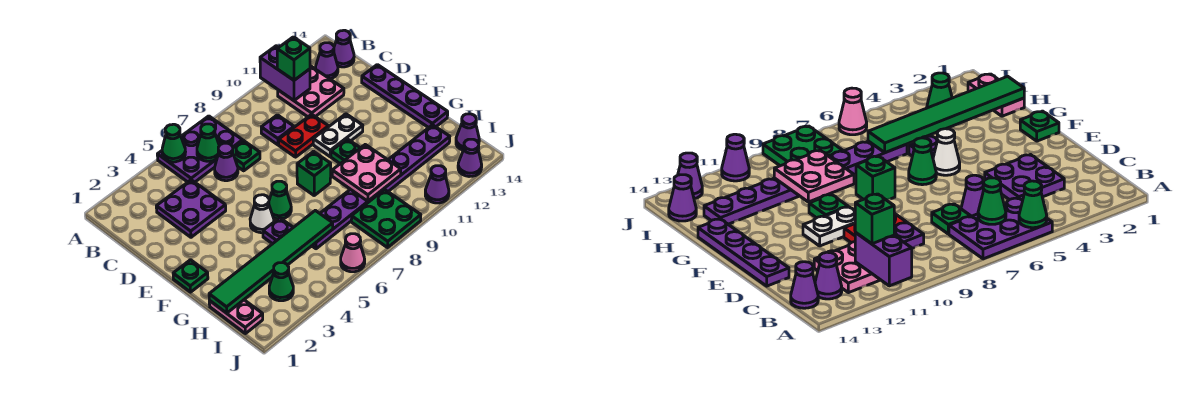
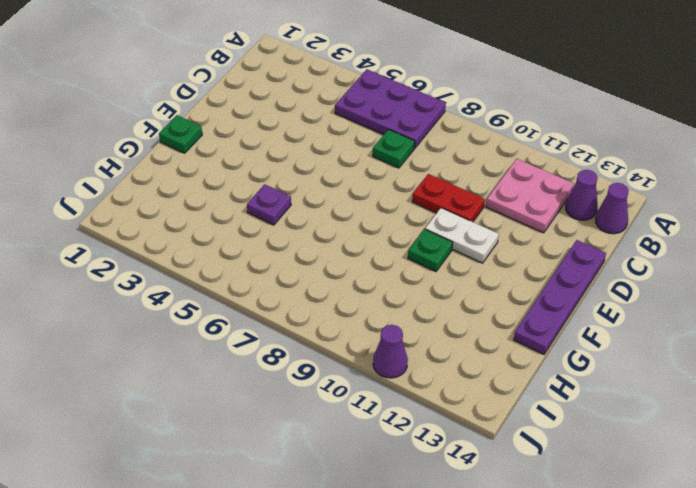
none -> purple plate C3:D4 level 1
none -> purple cone C6 level 1
none -> purple plate C9 level 1
none -> white cone F5 level 1

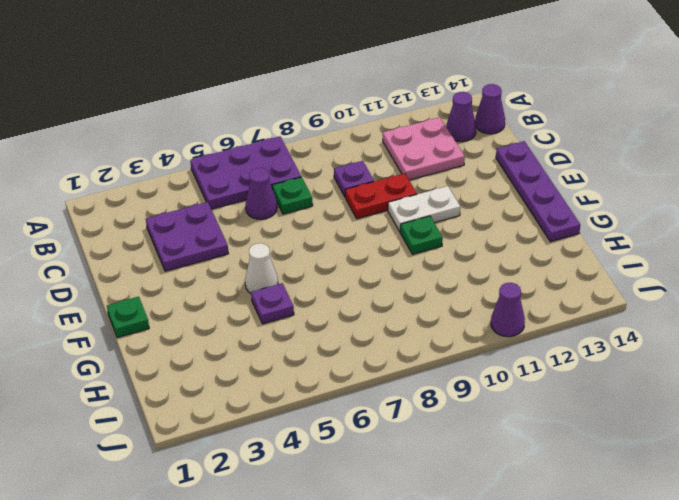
none -> green cone F6 level 1
none -> green brick F8 level 1
none -> pink plate H1:I1 level 1
none -> purple plate H6:H13 level 1

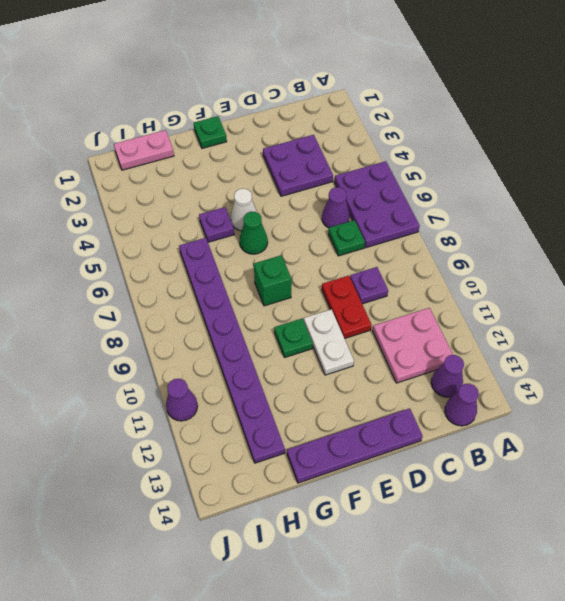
none -> green cone I3 level 1
none -> green plate I8:J9 level 1
none -> purple cone I14 level 1
none -> pink cone J6 level 1

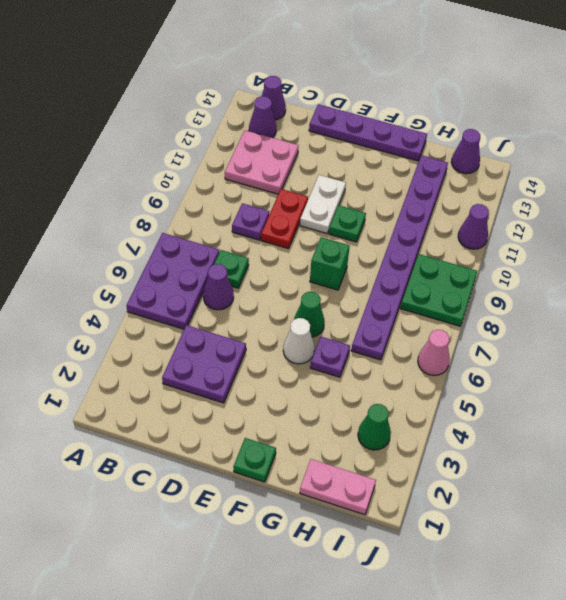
none -> purple cone J13 level 1
none -> green cone A5 level 2
none -> purple brick A11:B11 level 2
none -> green cone B6 level 2

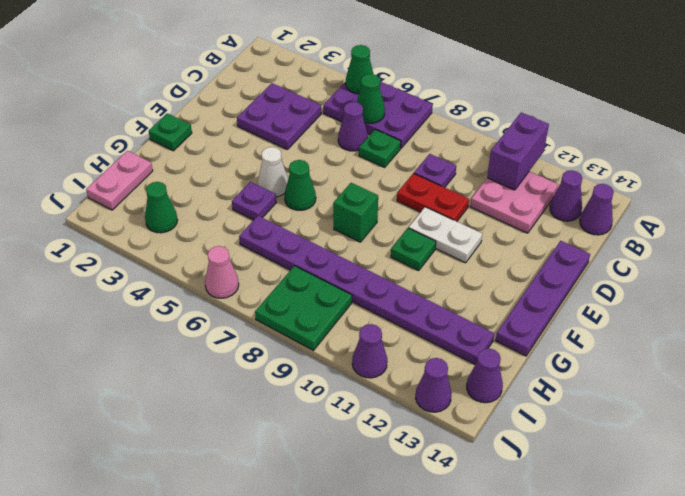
none -> pink plate G9:H10 level 2
none -> green tile H1:H6 level 2
none -> green brick B11 level 3

